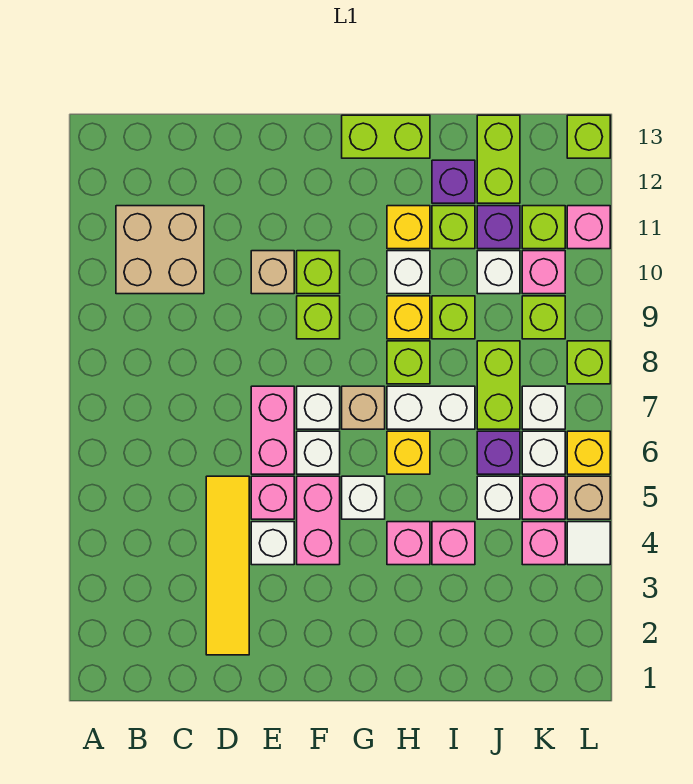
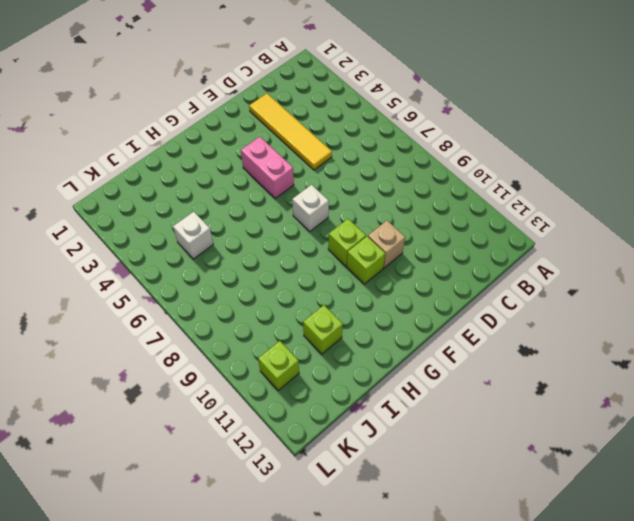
none -> tan brick B10:C11 level 1
none -> white brick E4 level 1
none -> pink brick E5 level 1
none -> pink brick E6:E7 level 1

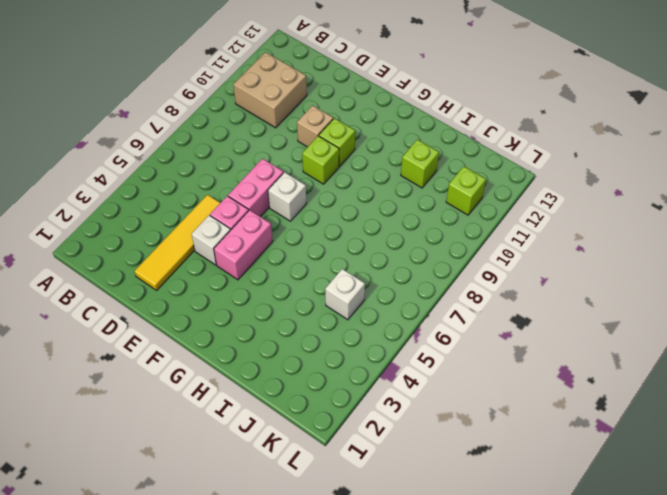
none -> white brick F6 level 1
none -> white brick G5 level 1
none -> tan brick G7 level 1
none -> lime brick G13:H13 level 1

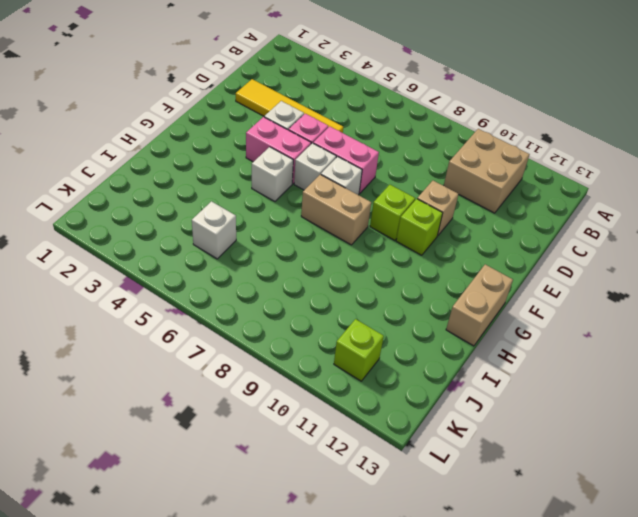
tan brick G7:G8 level 1 -> tan brick G7 level 1
tan brick G13:H13 level 1 -> lime brick G13:H13 level 1
none -> pink brick H4 level 1
none -> yellow brick H6 level 1
none -> white brick H7:I7 level 1
none -> lime brick H8 level 1

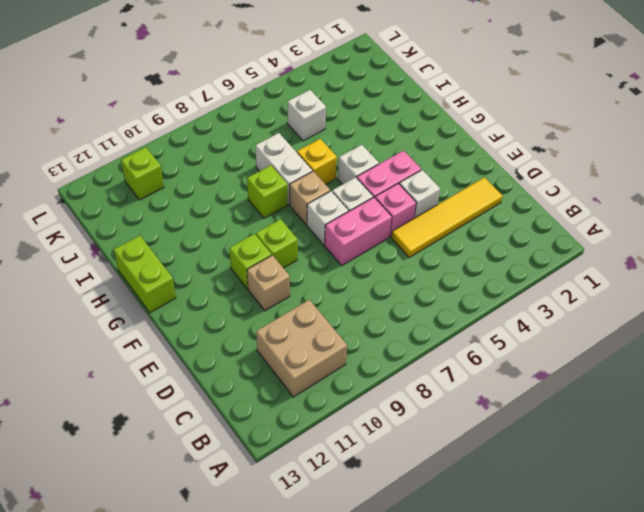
none -> pink brick H4 level 1
none -> yellow brick H9 level 1
none -> white brick H10 level 1
none -> yellow brick H11 level 1

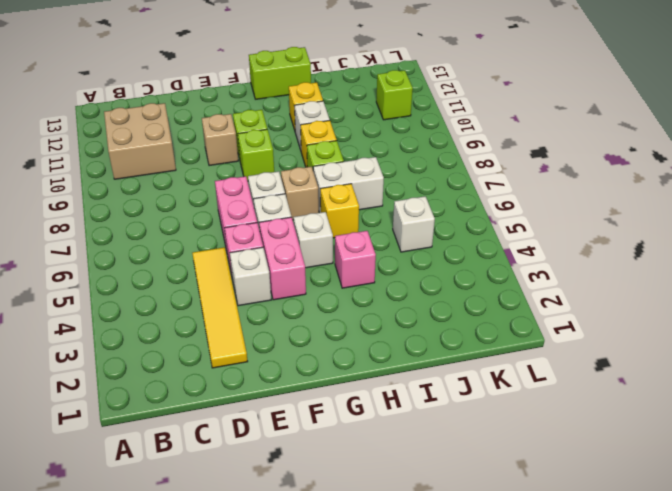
none -> pink brick I4 level 1
none -> lime brick I9 level 1
none -> lime brick I11 level 1
none -> purple brick I12 level 1

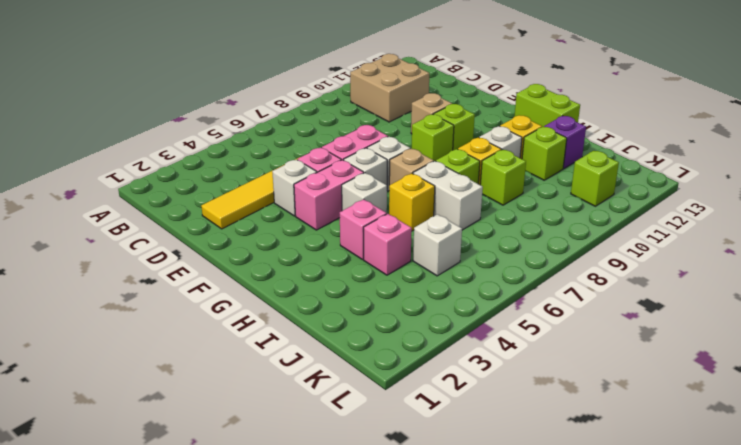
none -> purple brick J6 level 1
none -> lime brick J7:J8 level 1
none -> white brick J10 level 1
none -> purple brick J11 level 1

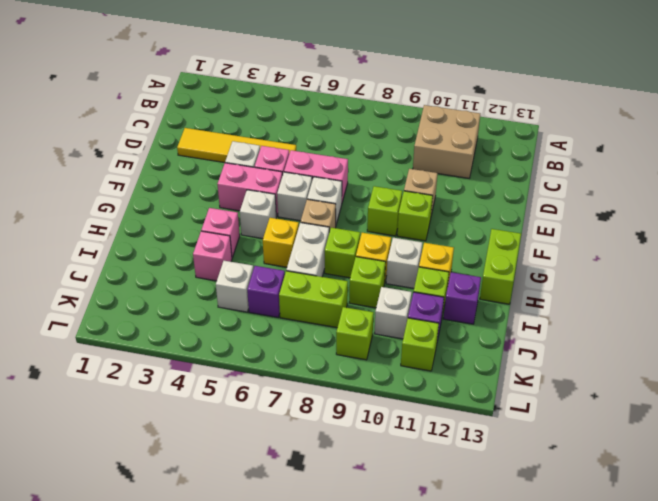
none -> lime brick J12:J13 level 1
none -> pink brick K4 level 1
none -> pink brick K5 level 1
none -> white brick K6 level 1

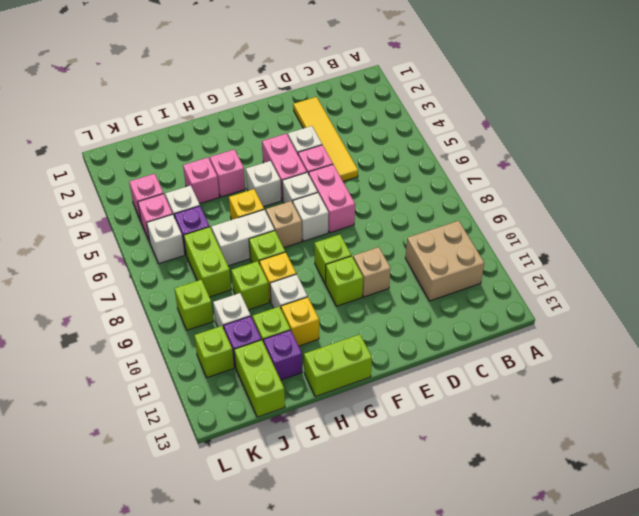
none -> white brick K7 level 1
none -> pink brick K10 level 1
none -> white tile L4 level 1
none -> tan brick L5 level 1

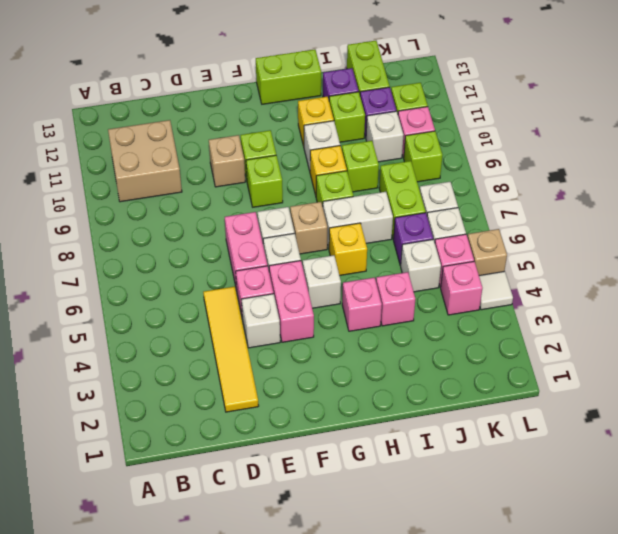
none -> yellow brick L6 level 1
none -> lime brick L8 level 1
none -> pink brick L11 level 1
none -> lime brick L13 level 1

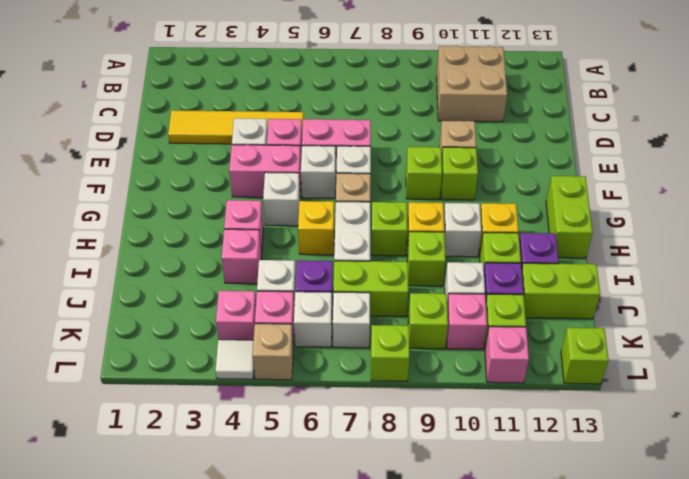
none -> yellow brick L6 level 1

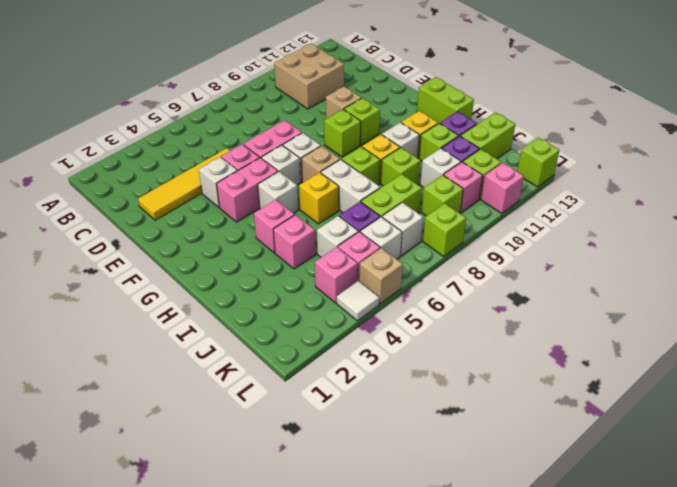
none -> yellow brick L6 level 1

